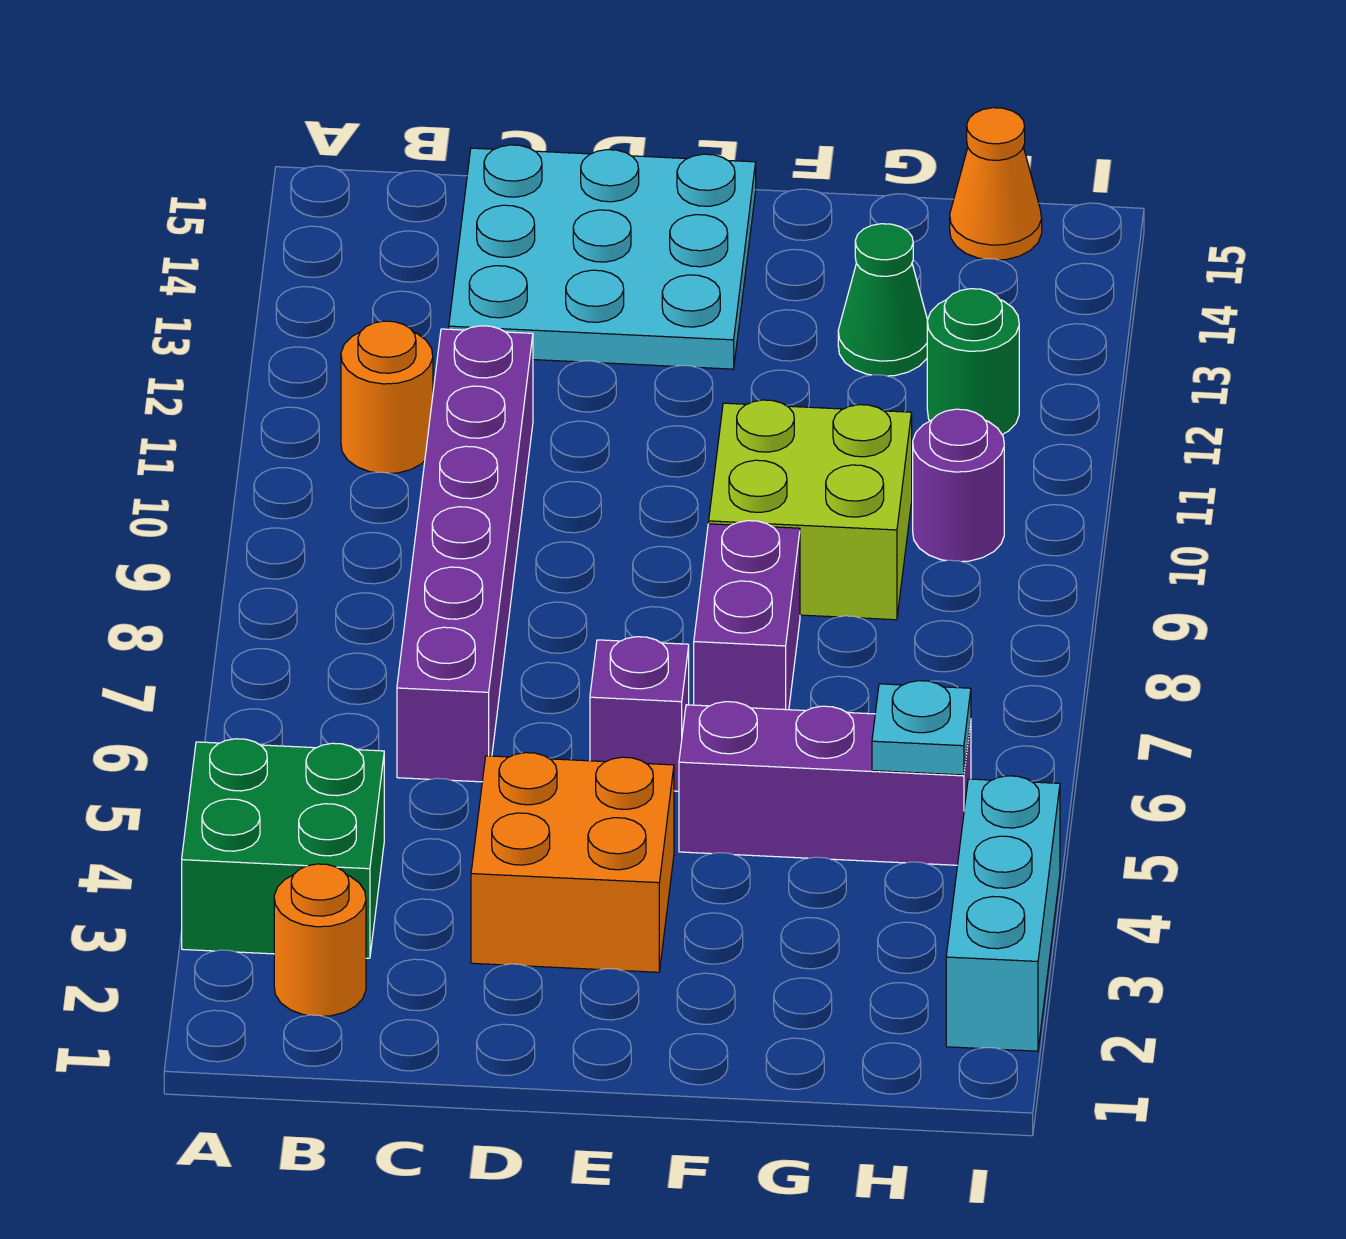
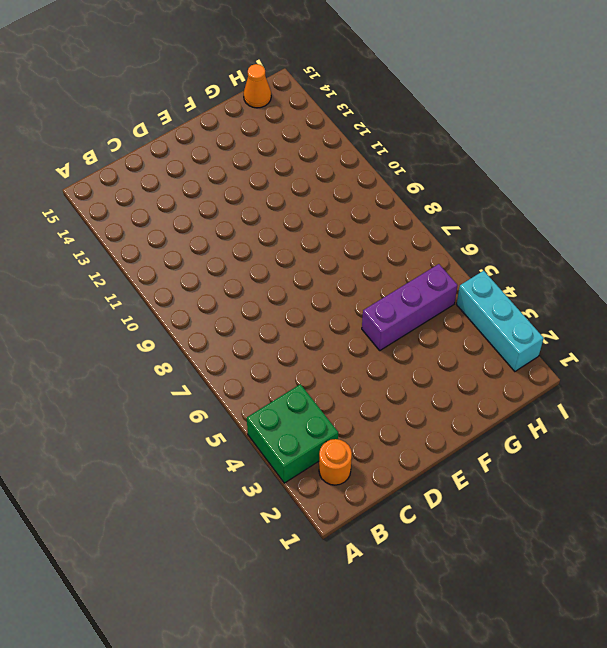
none -> orange round brick B11 level 1
none -> purple brick C6:C11 level 1
none -> cyan plate C13:E15 level 1

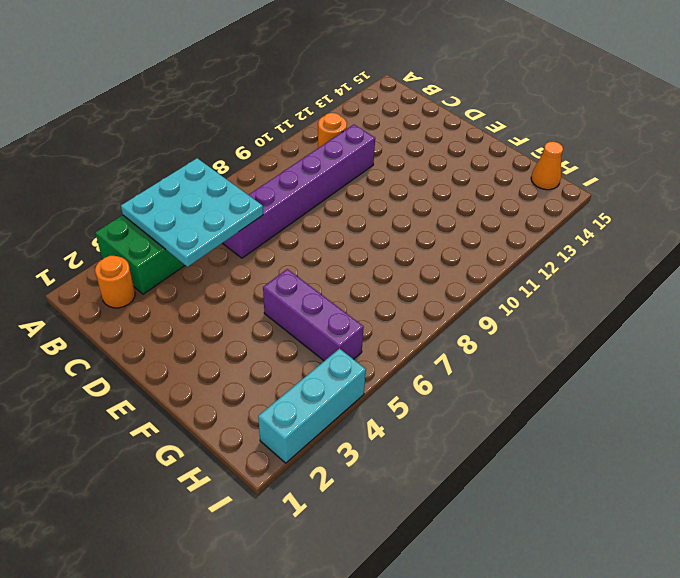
cyan plate A4:C6 level 2 -> cyan plate C13:E15 level 1
none -> orange brick D3:E4 level 1
none -> purple brick E6 level 1
none -> purple brick F7:F8 level 1

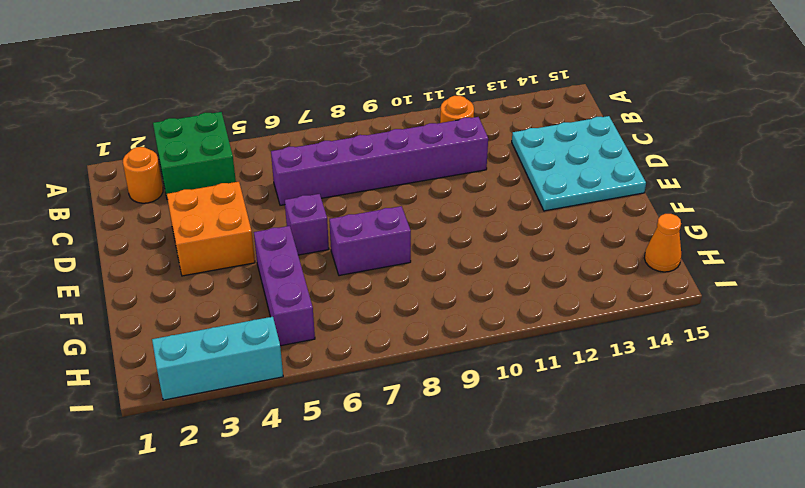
none -> lime brick F9:G10 level 1
none -> green cone G13 level 1
none -> purple round brick H10 level 1

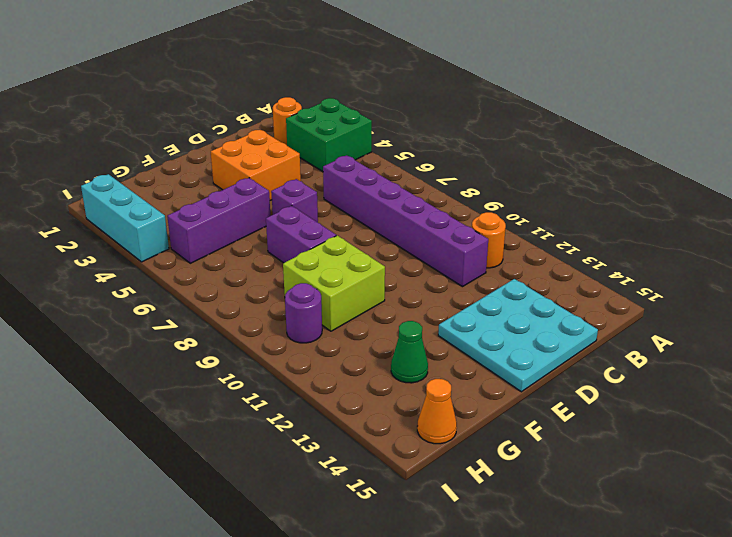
none -> green round brick H12 level 1
none -> cyan plate H5 level 2

